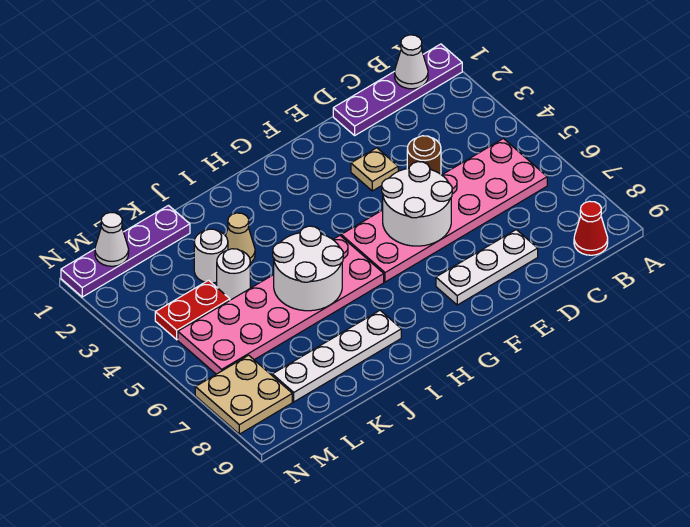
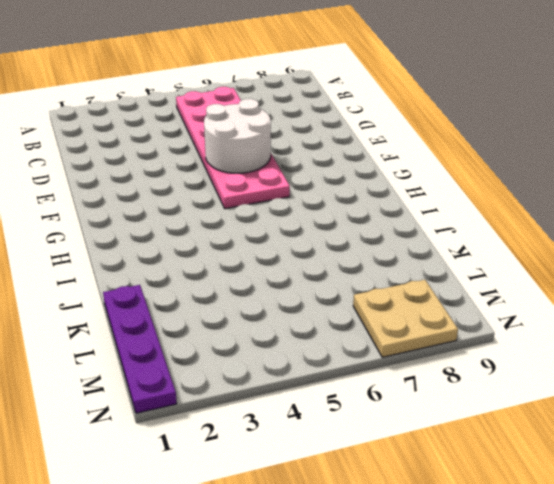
none -> purple plate A1:D1 level 1
none -> red cone B9 level 1
none -> brown round brick D4 level 1

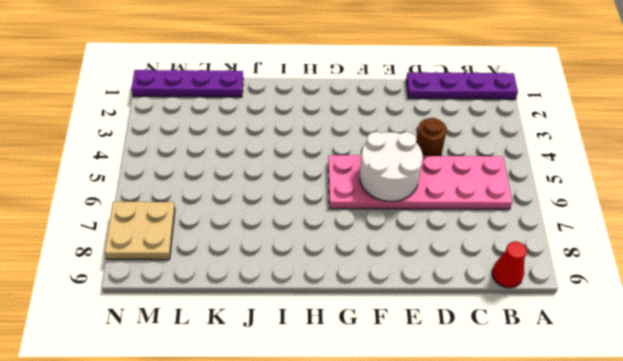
none -> white plate D8:F8 level 1
none -> tan plate E3 level 1
none -> pink plate H5:M6 level 1

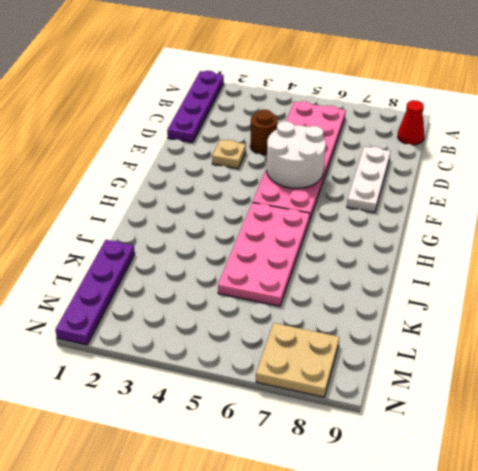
pink plate H5:K6 level 1 -> pink plate H5:M6 level 1
none -> white plate I8:L8 level 1
none -> tan cone J3 level 1
none -> white round brick K3 level 1

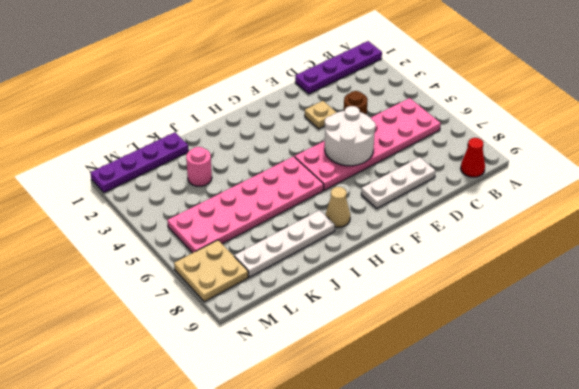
tan cone H8 level 1 -> tan cone J3 level 1
pink round brick K3 level 1 -> white round brick K3 level 1
none -> white round brick K4 level 1
none -> red plate L4:M4 level 1
none -> white cone B1 level 2

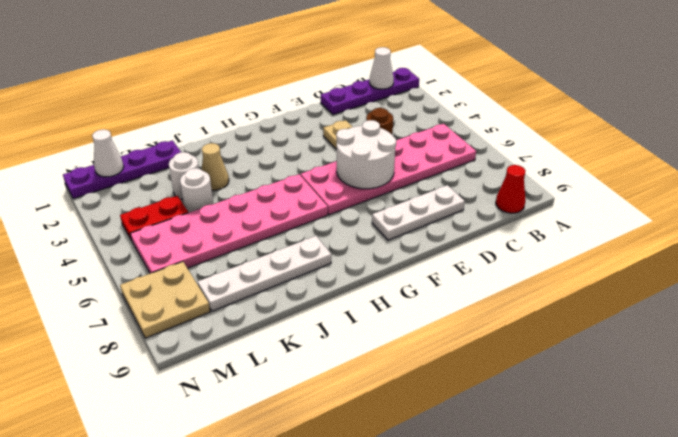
none -> white round brick I5:J6 level 2

